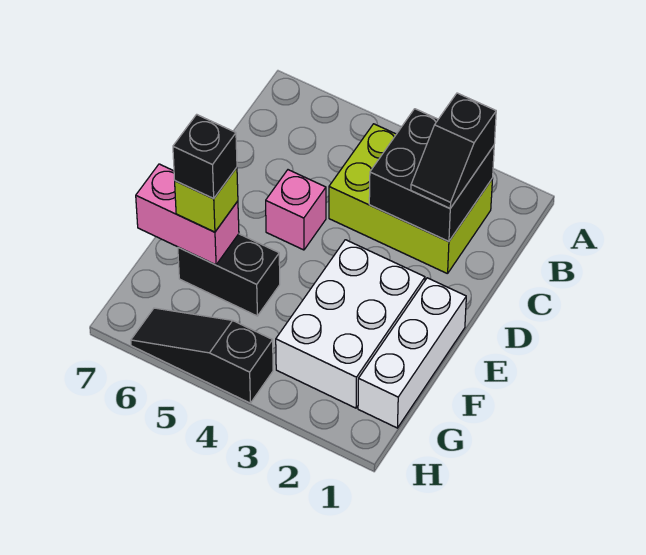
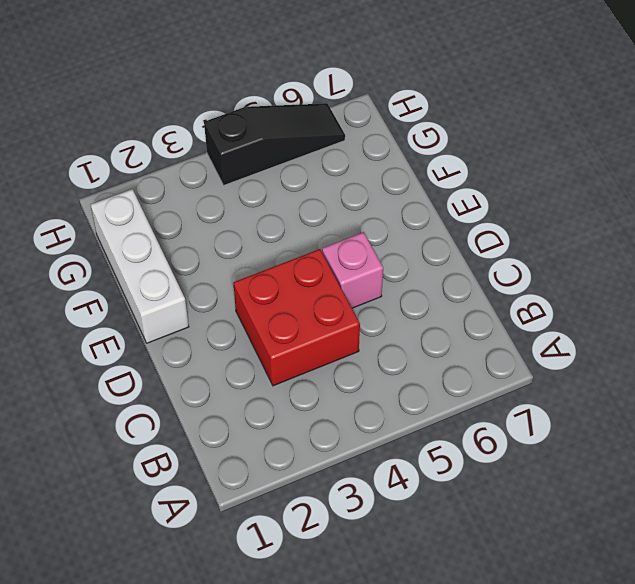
red brick C3:D4 level 1 -> lime brick B2:C4 level 1
none -> white brick E2:G3 level 1
none -> black brick F5:F6 level 1

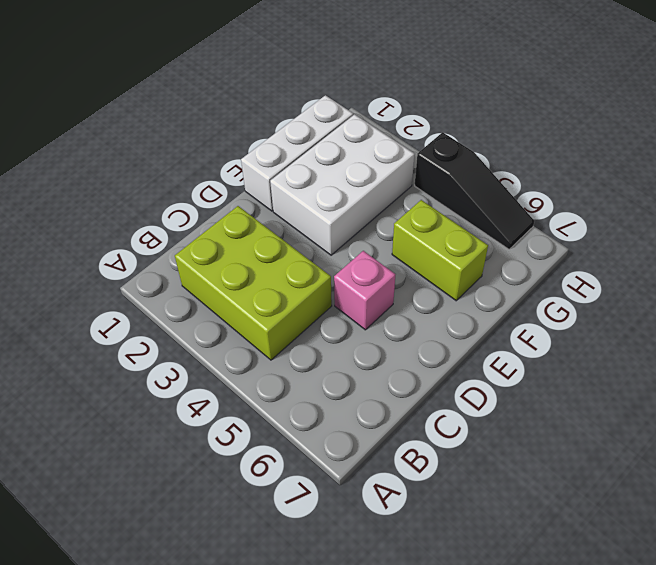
lime brick F5:F6 level 1 -> black brick F5:F6 level 1
none -> black brick B2:C3 level 2
none -> pink brick F6:F7 level 2

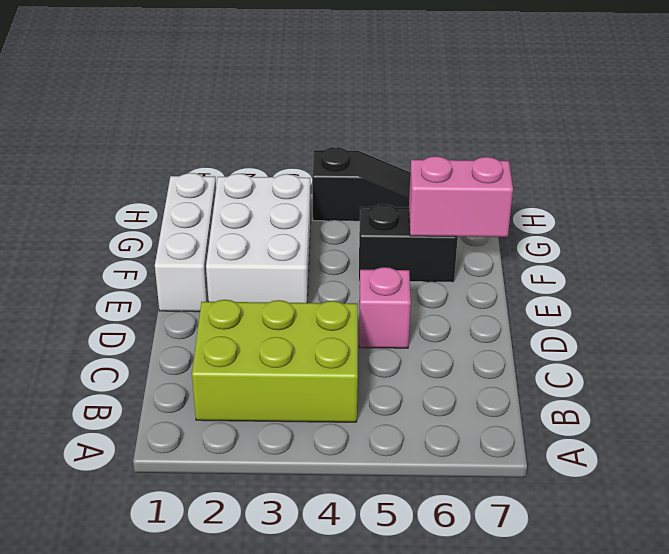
none -> black brick B2:C3 level 2
none -> black slope B2:C2 level 3 top B

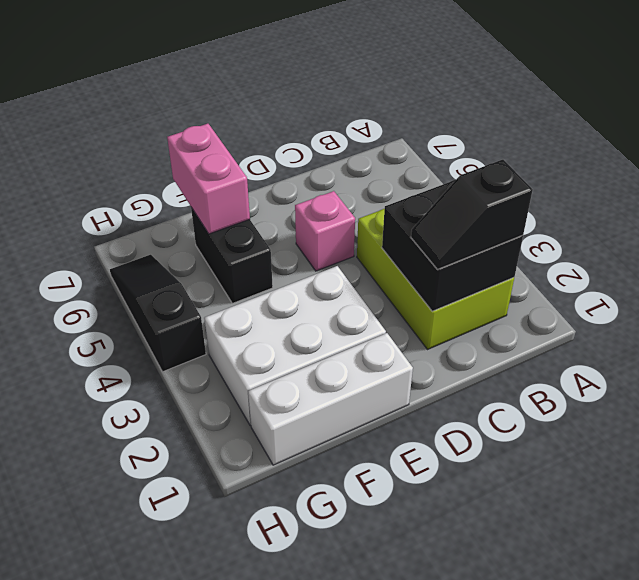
none -> lime brick F6 level 3
none -> black brick F6 level 4

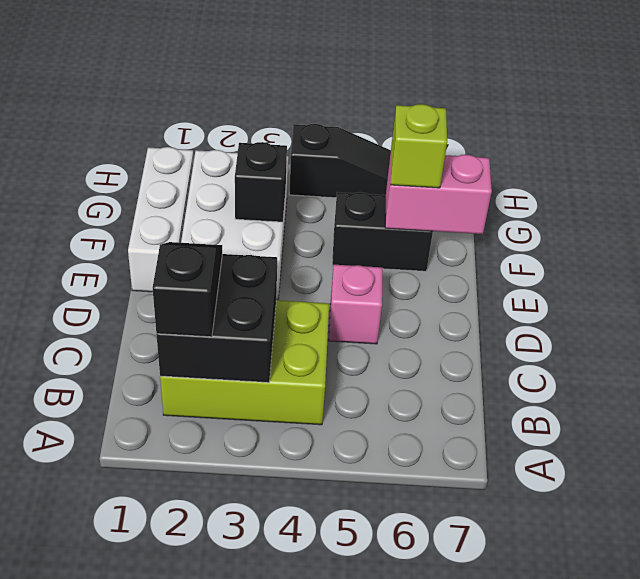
black brick F3 level 2 -> black brick F6 level 4

